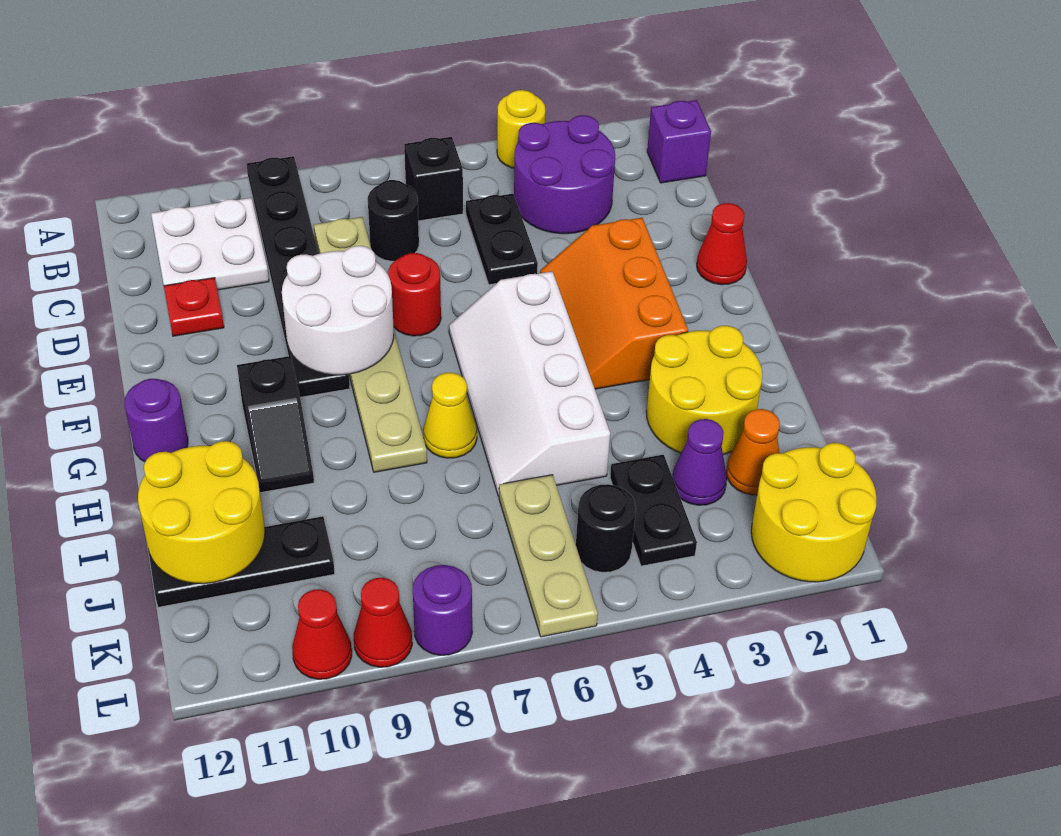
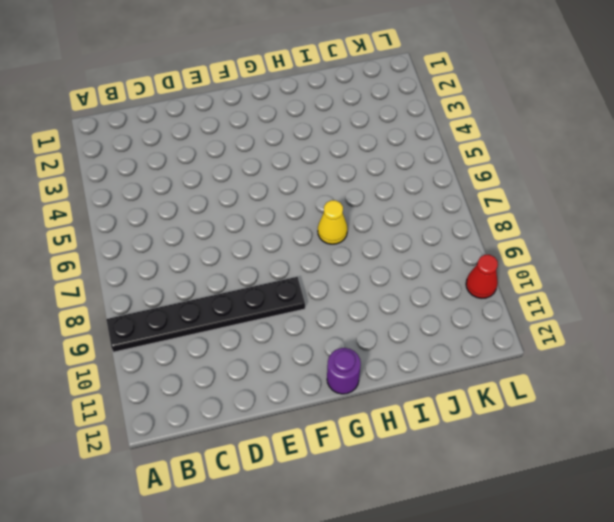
none -> yellow round brick A4 level 1
none -> purple brick B1 level 1
none -> purple round brick B3:C4 level 1
none -> black brick B6 level 1

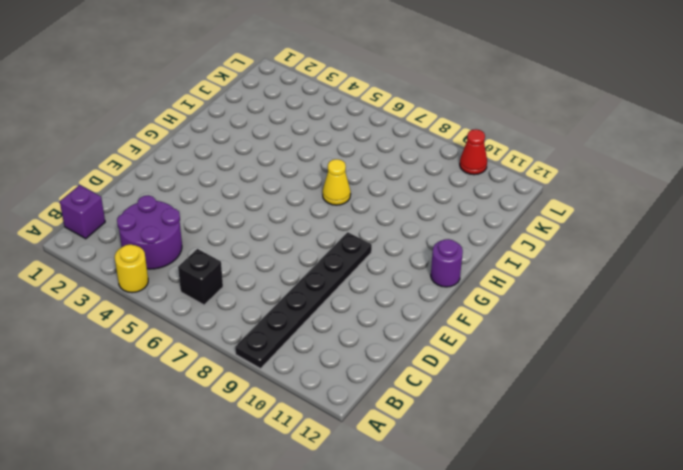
none -> white plate B10:C11 level 1
none -> black plate C5:D5 level 1
none -> black round brick C7 level 1
none -> tan plate C8:H8 level 1

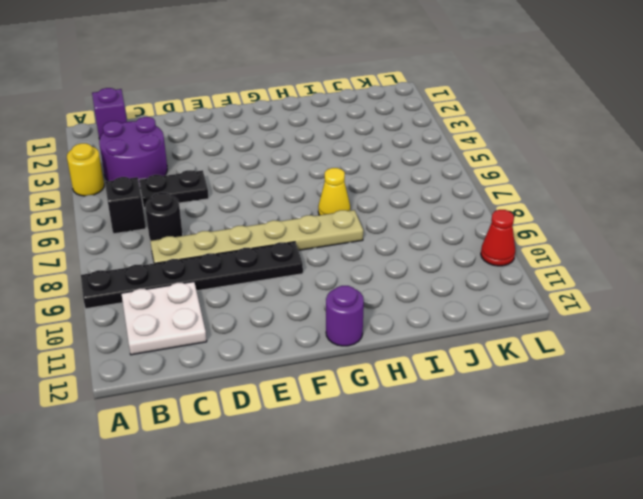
none -> red plate D11 level 1
none -> red cone E1 level 1
none -> orange slope E3:G4 level 1 top 3
none -> red round brick E7 level 1

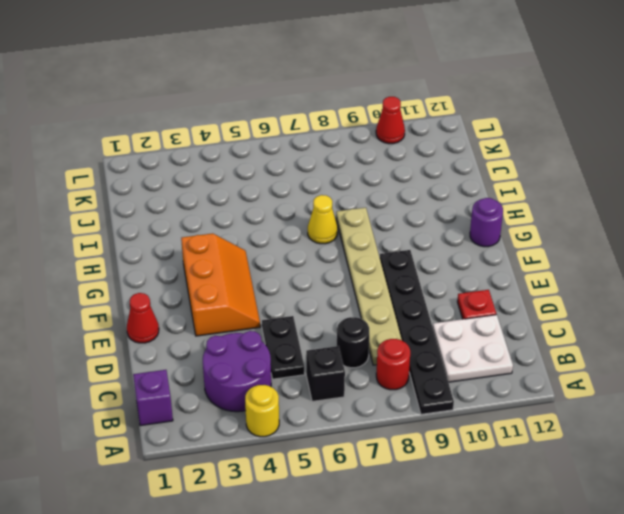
red round brick B8 level 1 -> red round brick E7 level 1
none -> white slope F5:I6 level 1 top 5
none -> black slope G10:H10 level 1 top G
none -> yellow round brick H2:I3 level 1
none -> orange cone J2 level 1

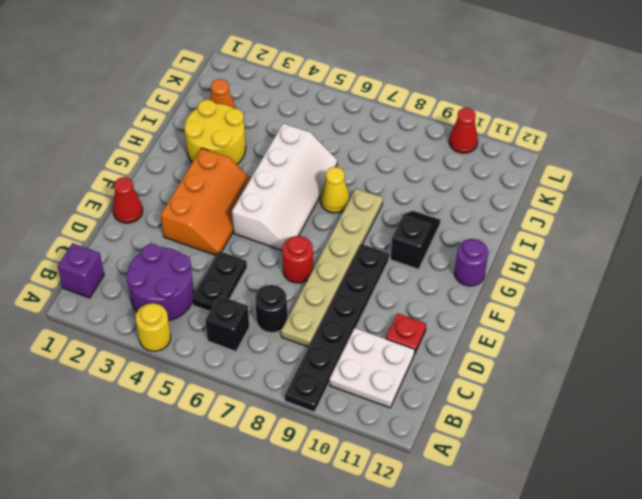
none -> purple cone J3 level 1
none -> black plate J4:K4 level 1
none -> tan plate J6:L6 level 1
none -> black plate J10:J12 level 1

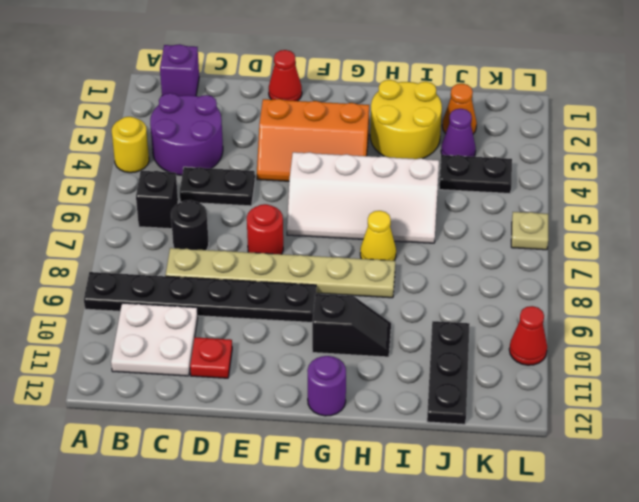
tan plate L6 level 1 -> tan plate J6:L6 level 1
none -> yellow round brick K1:L2 level 1
none -> black round brick K5 level 1
none -> purple round brick L8 level 1
none -> red cone L9 level 1

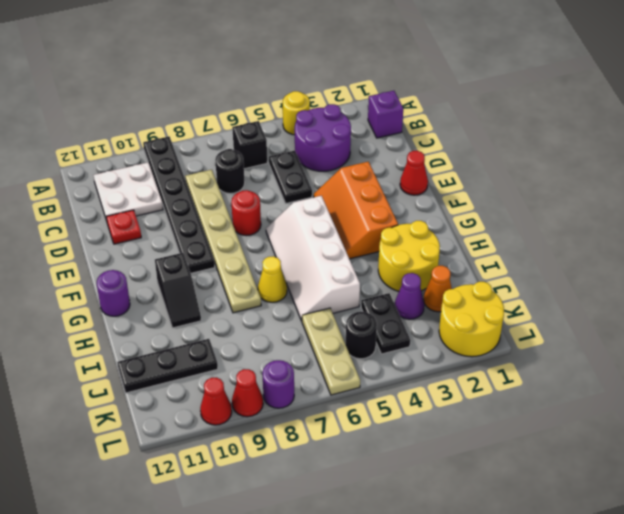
none -> white round brick E8:F9 level 2
none -> yellow round brick I11:J12 level 2

